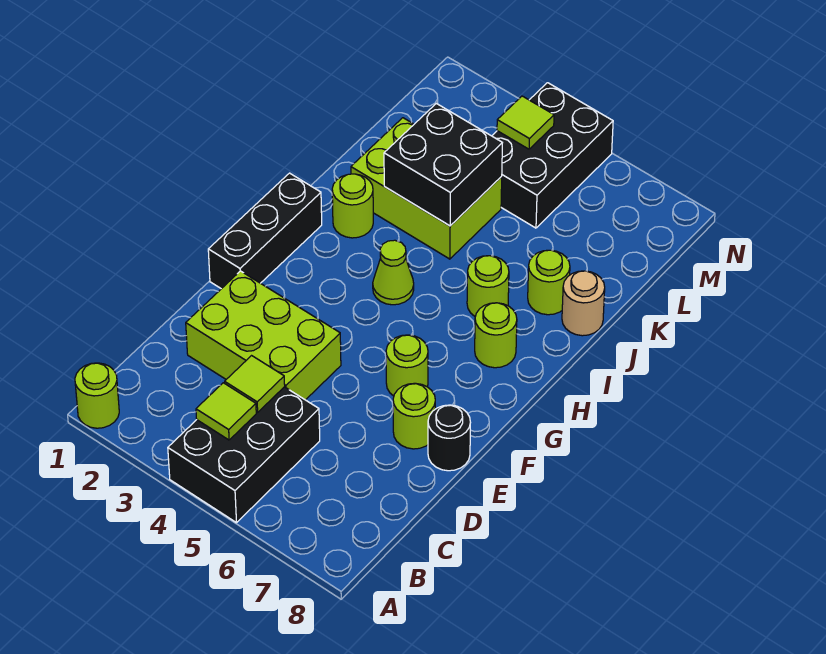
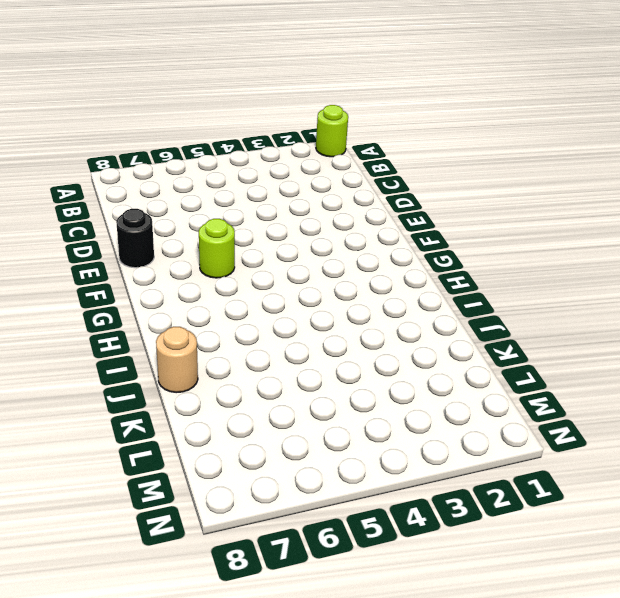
none -> black brick A4:C5 level 1
none -> lime brick D2:E4 level 1
none -> lime round brick E7 level 1

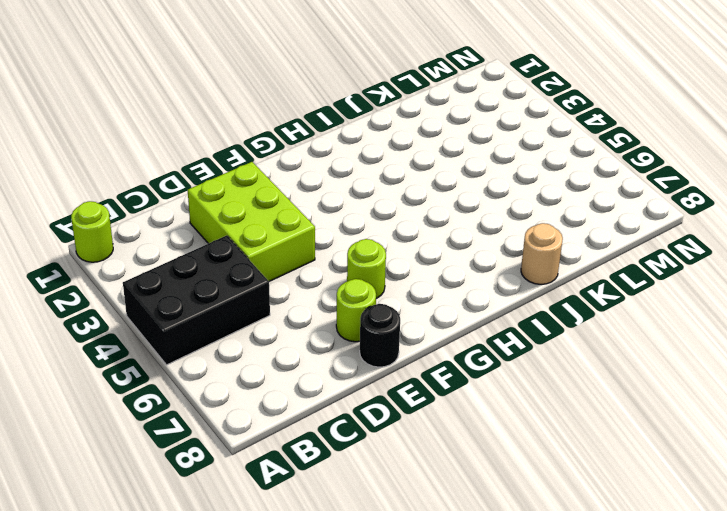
none -> black brick F1:H1 level 1
none -> lime cone H4 level 1
none -> lime round brick H7 level 1

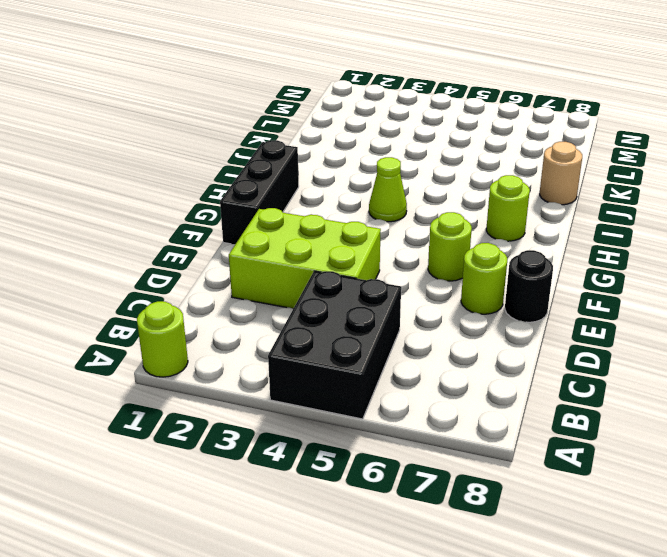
none -> lime round brick I2 level 1
none -> lime round brick I6 level 1
none -> lime brick J2:K4 level 1

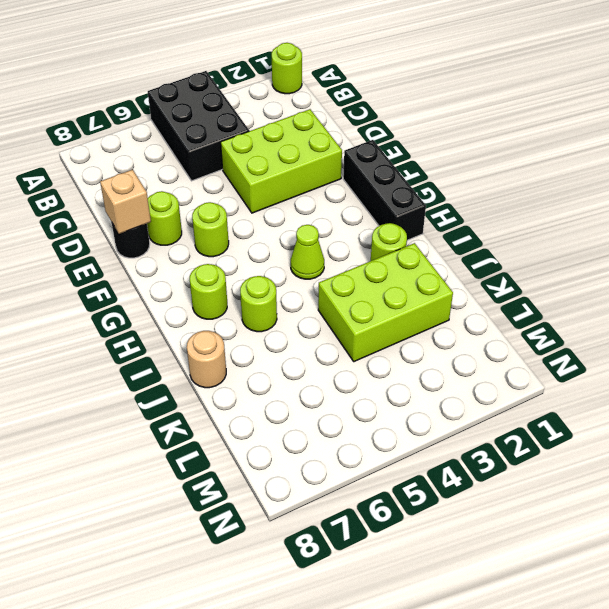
tan brick E8 level 2 -> none
none -> lime round brick J7 level 1
none -> black brick L4:N5 level 1
none -> lime tile B4 level 2

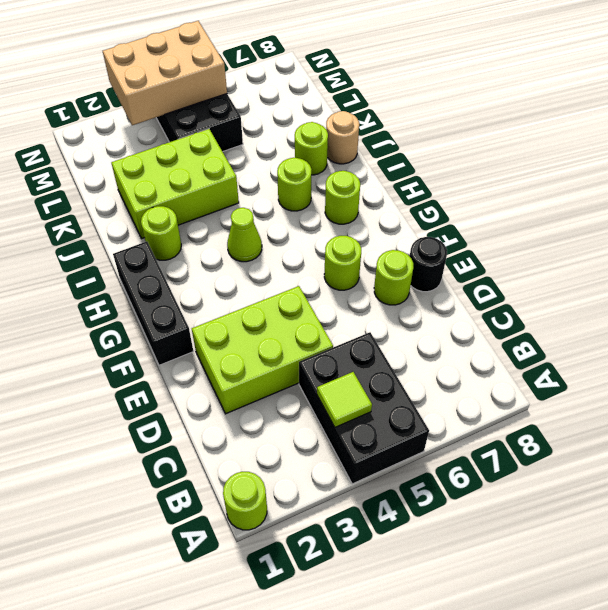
tan brick M3:N5 level 2 -> lime tile M4 level 2
none -> lime tile C4 level 2
none -> black brick J3:K4 level 2

